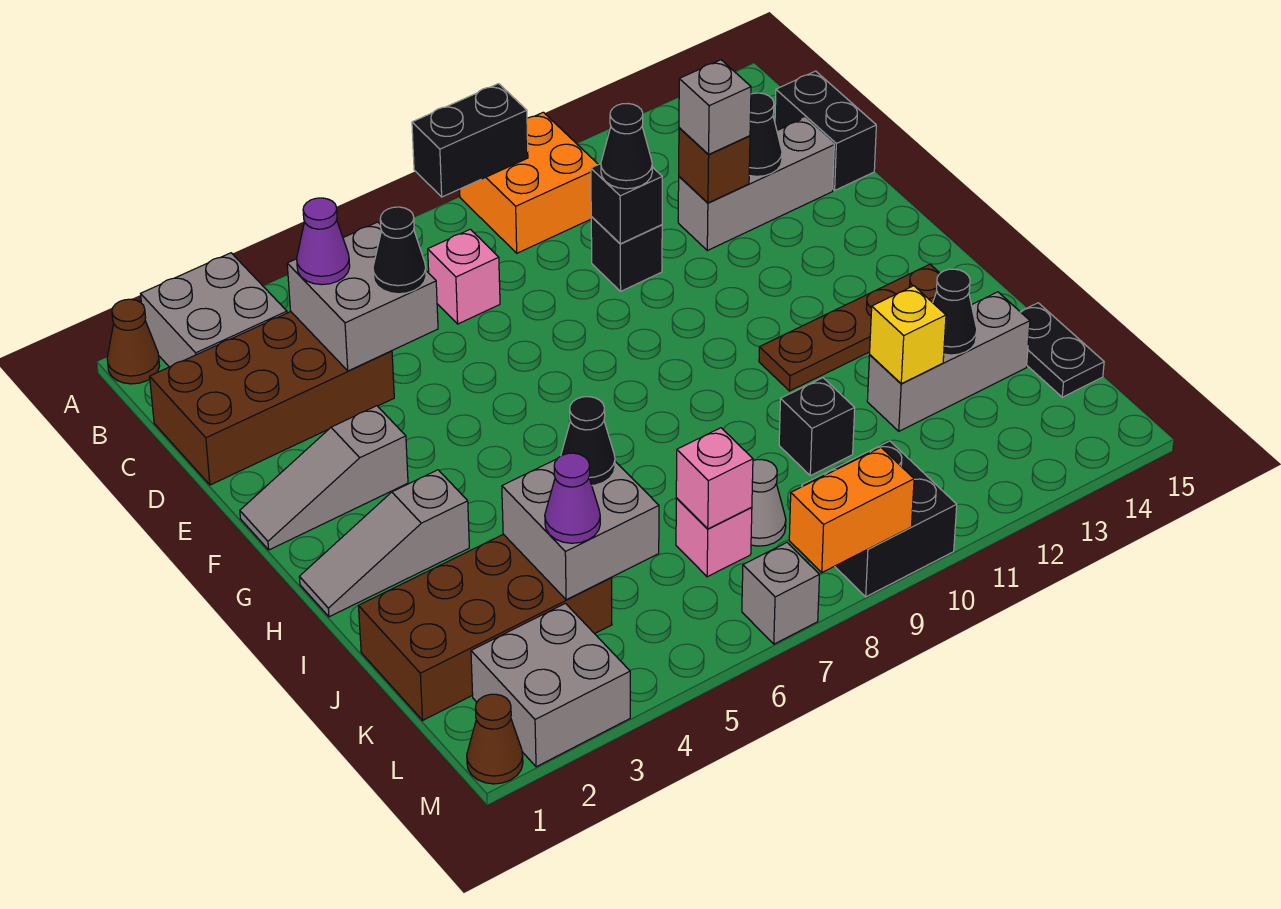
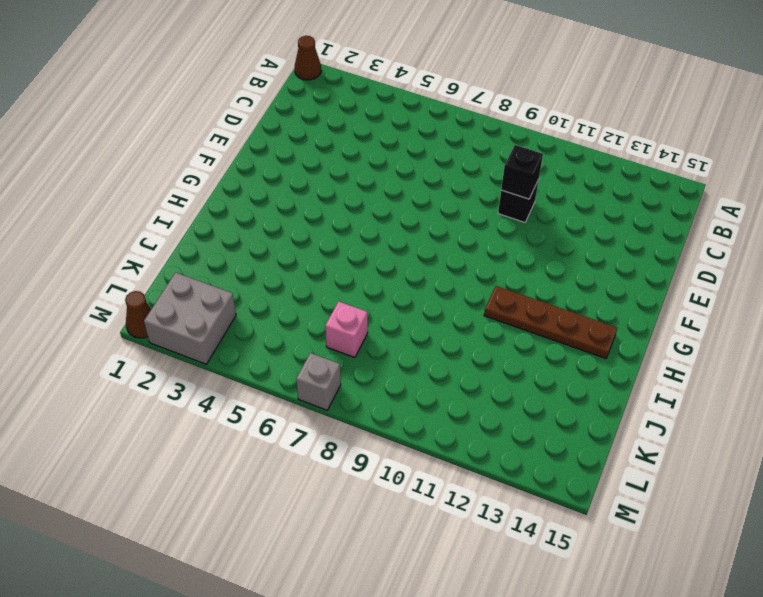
none -> grey brick A2:B3 level 1
none -> orange brick A9:B10 level 1
none -> brown brick C1:D4 level 1
none -> pink brick C7 level 1

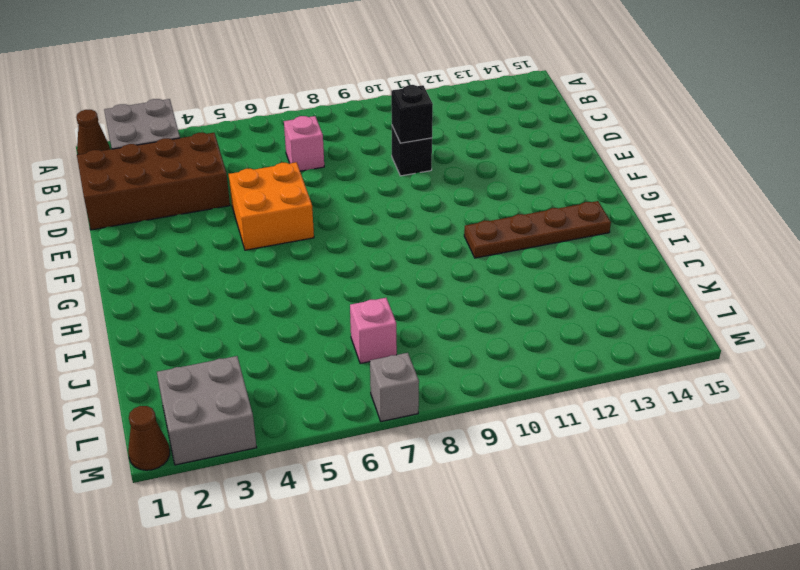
orange brick E5:F6 level 1 -> orange brick A9:B10 level 1
none -> black brick C15:D15 level 1
none -> grey brick D12:D14 level 1
none -> grey slope F1:F3 level 1 top 3
none -> grey slope H1:H3 level 1 top 3

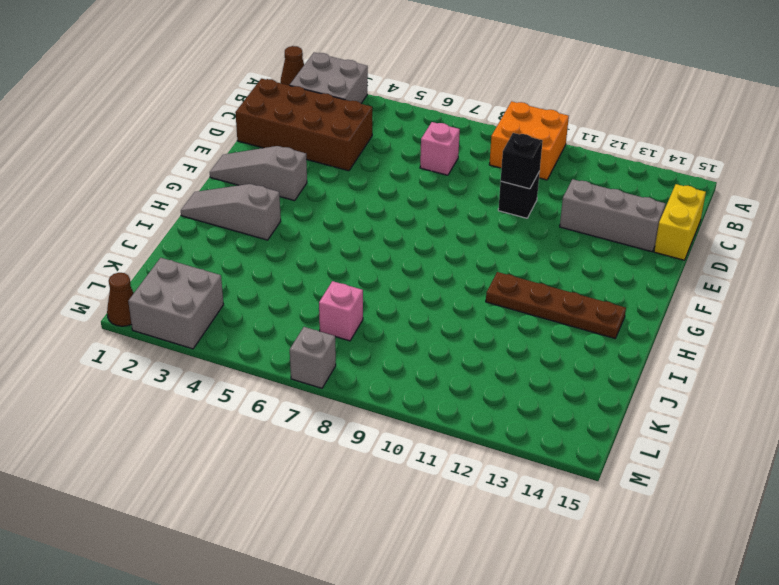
yellow brick C15:D15 level 1 -> black brick C15:D15 level 1
none -> brown brick J1:K4 level 1
none -> black brick J10 level 1
none -> grey brick J12:J14 level 1
none -> black plate J15:K15 level 1

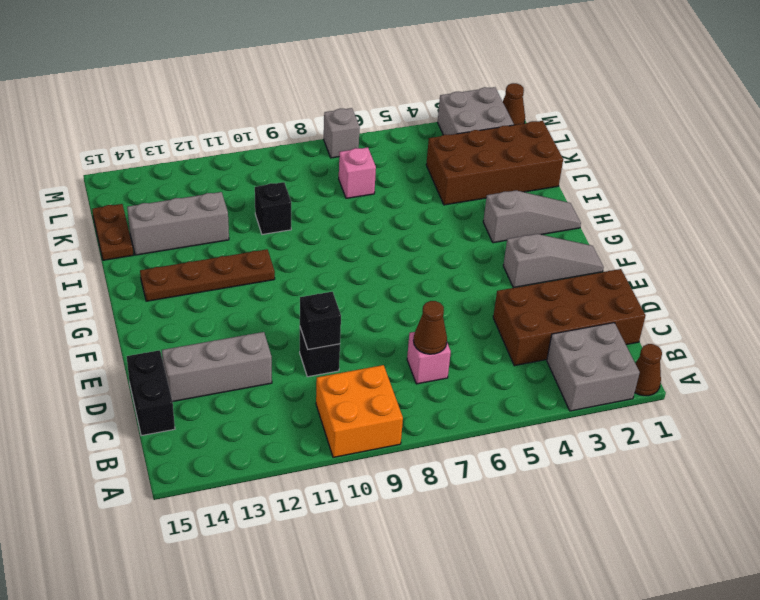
brown cone C7 level 2 -> none
brown plate J15:K15 level 1 -> black plate J15:K15 level 1
none -> grey cone K8 level 1
none -> black brick L9:M10 level 1
none -> black brick A8:A9 level 2
none -> grey brick C4:D5 level 2

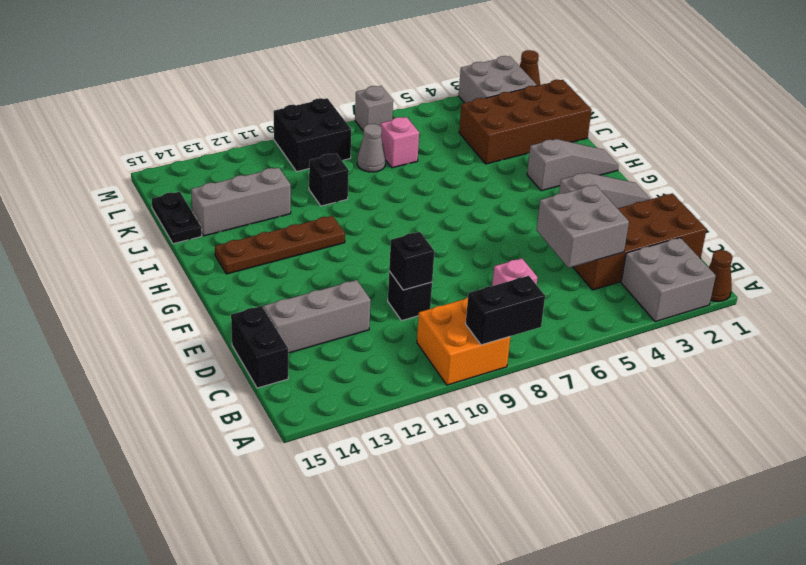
none -> brown brick D12 level 2
none -> black cone D13 level 2
none -> grey brick J4:K5 level 2
none -> yellow brick J12 level 2

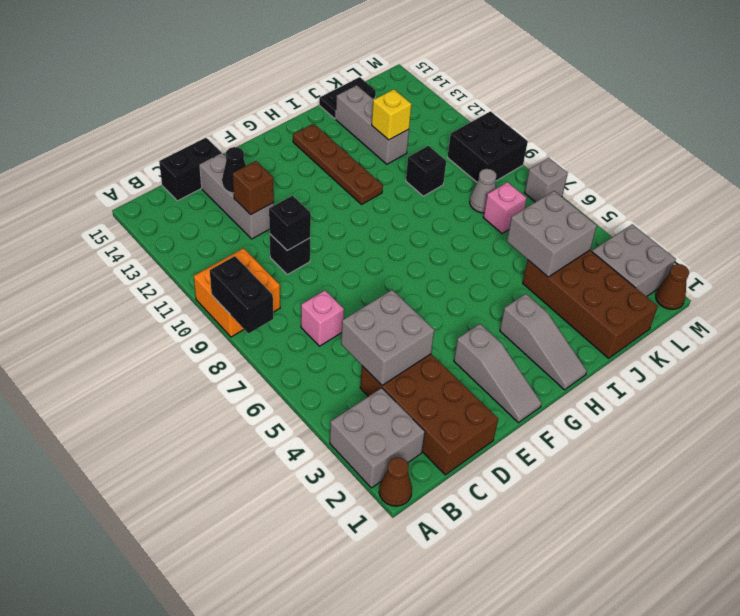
none -> black cone J13 level 2
none -> pink brick K7 level 2
none -> orange brick M8:M9 level 2
none -> purple cone C4 level 3

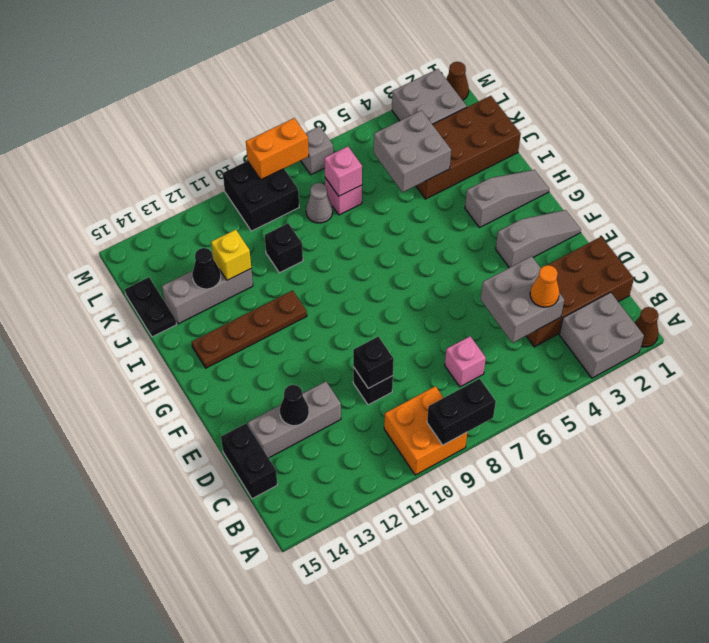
orange cone C4 level 3 -> purple cone C4 level 3
none -> brown brick D12 level 2
none -> black cone D5 level 3
none -> black cone D10 level 3
none -> grey brick D12 level 3

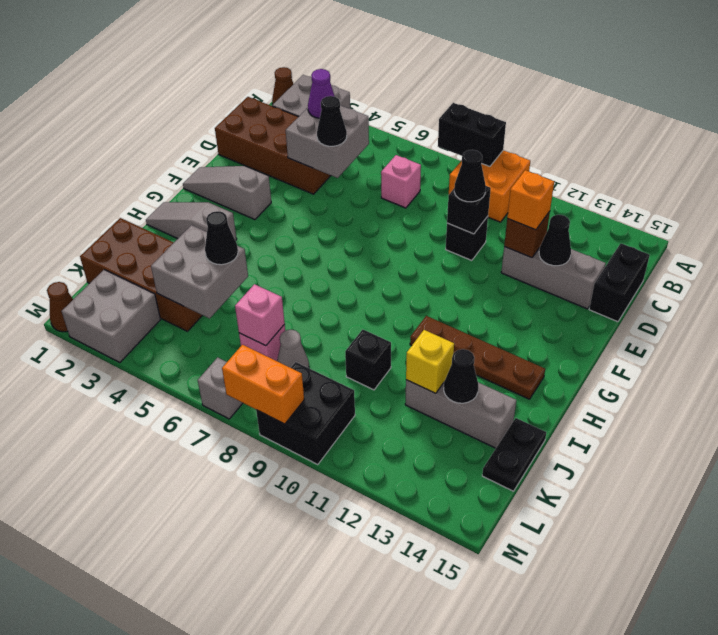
orange brick D12 level 3 -> grey brick D12 level 3
none -> purple cone K4 level 3

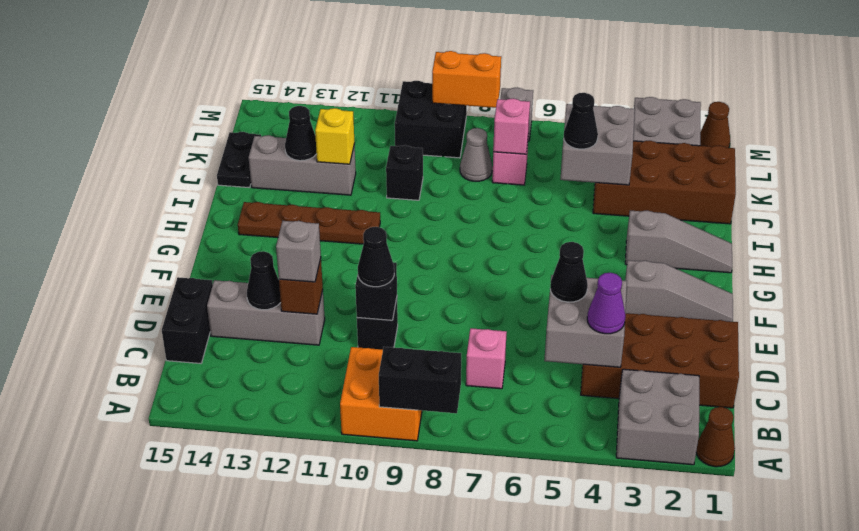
none -> purple cone K4 level 3

